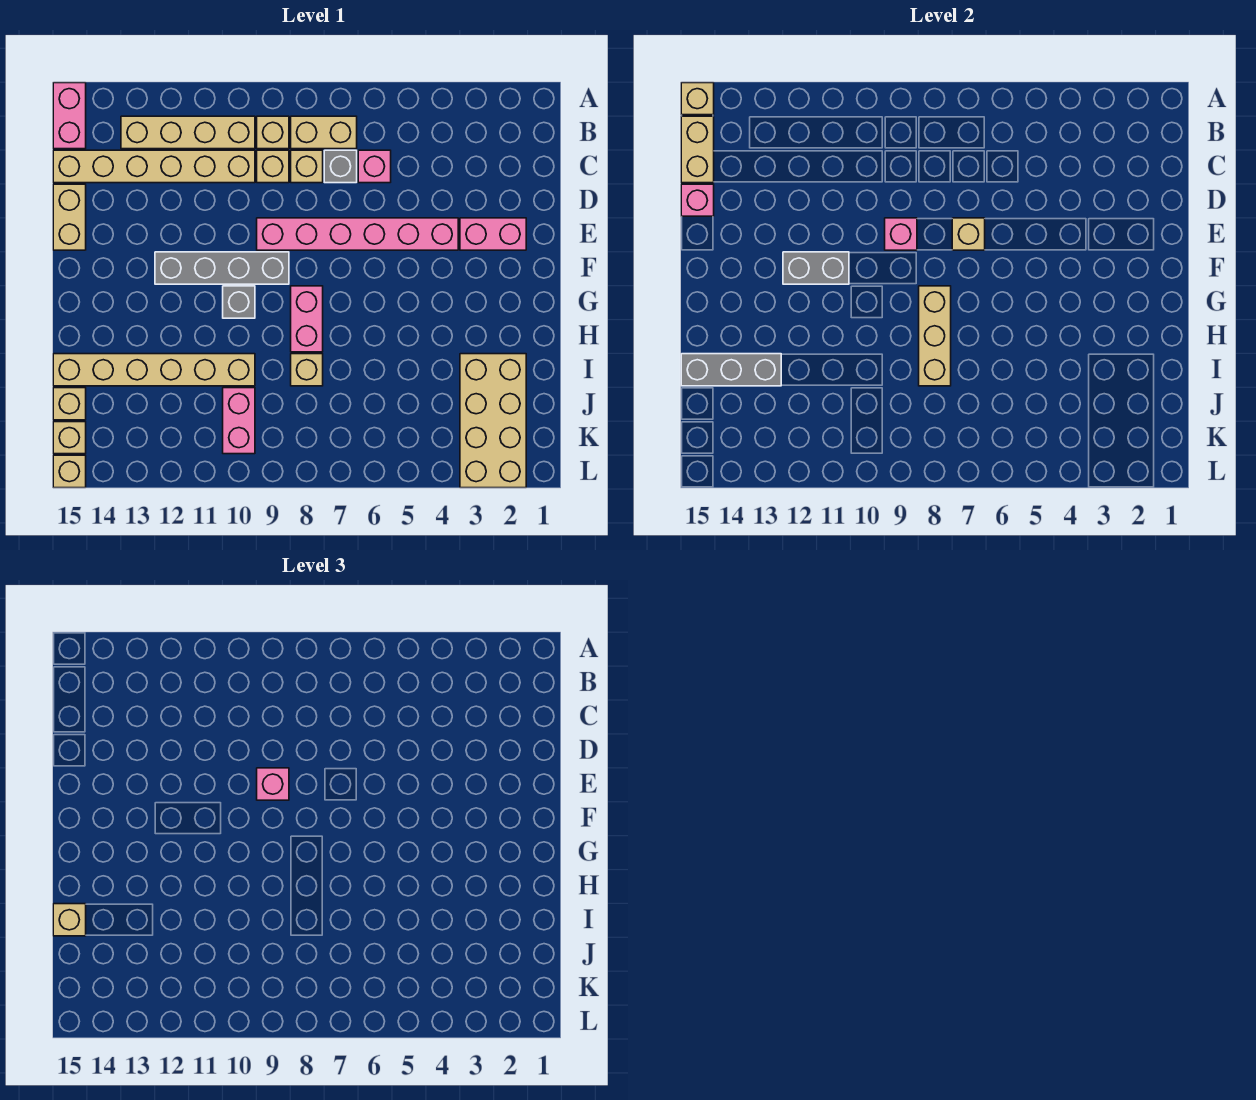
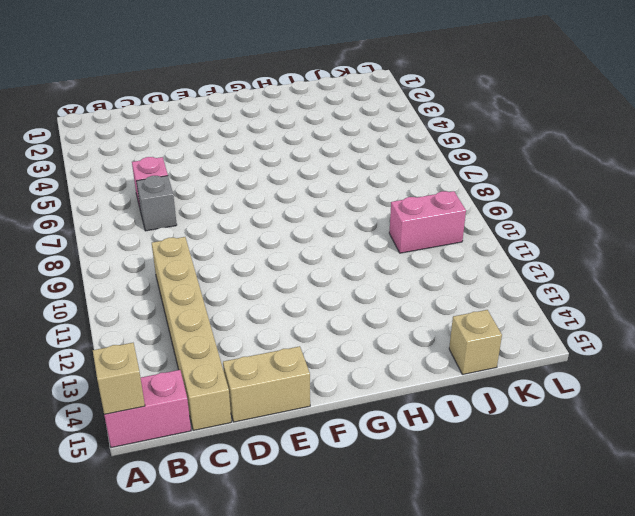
none -> tan brick B7:B8 level 1
none -> tan brick B9 level 1
none -> tan brick B10:B13 level 1
none -> tan brick C8 level 1

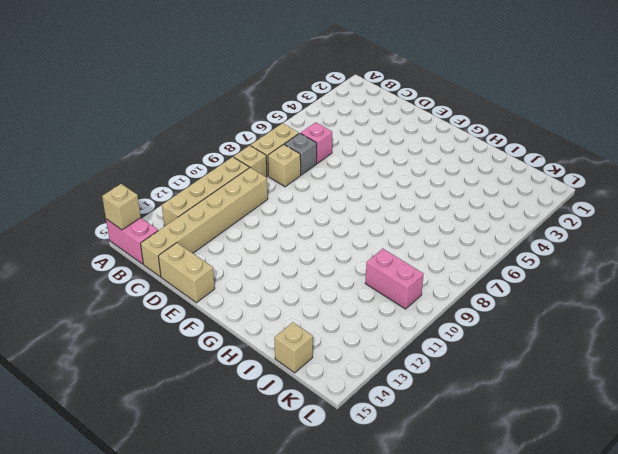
none -> tan brick C9 level 1
none -> pink brick E2:E3 level 1
none -> pink brick E4:E9 level 1
none -> grey brick F9:F12 level 1

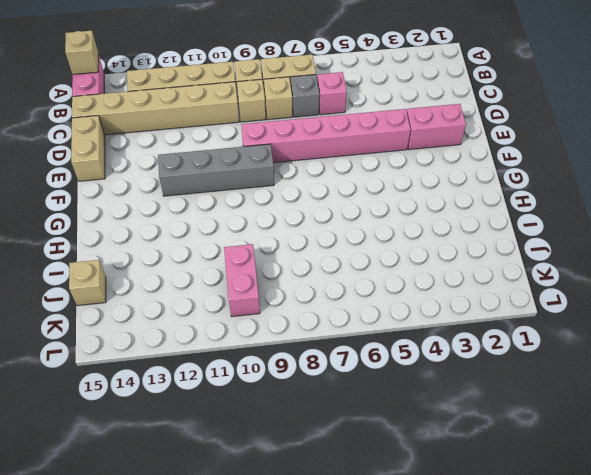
none -> pink brick G8:H8 level 1
none -> grey brick G10 level 1
none -> tan brick I2:L3 level 1
none -> tan brick I8 level 1

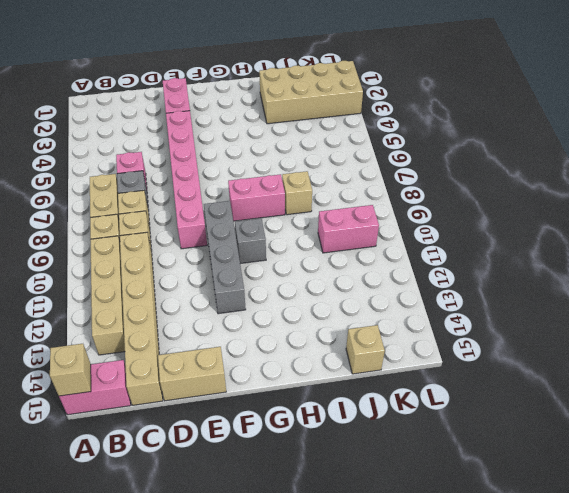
none -> tan brick I10:I15 level 1
none -> tan brick K15 level 1
none -> tan brick L15 level 1
none -> tan brick B15:C15 level 2

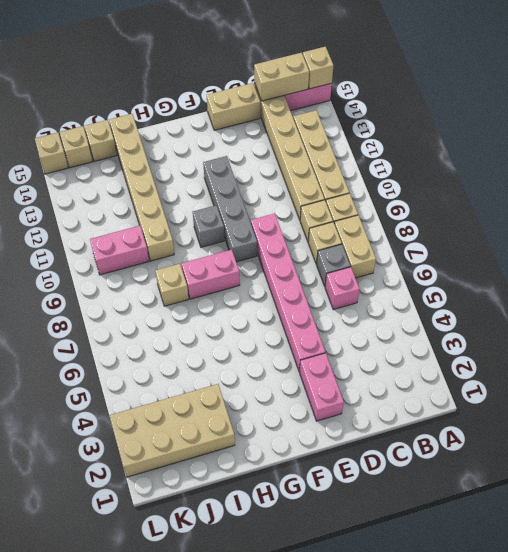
none -> pink brick D15 level 2
none -> tan brick E7 level 2
none -> pink brick E9 level 2
none -> grey brick F11:F12 level 2

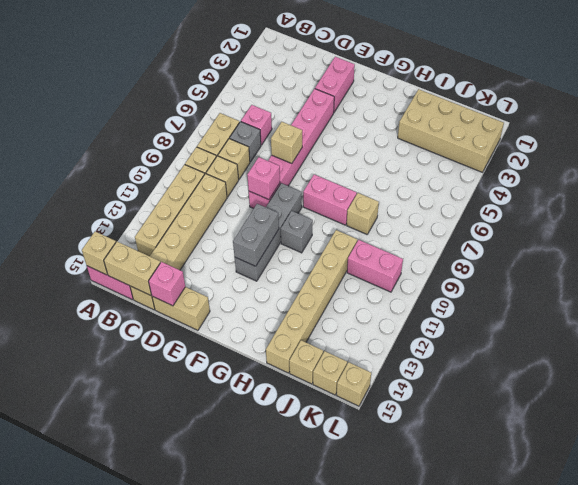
none -> tan brick G8:I8 level 2
none -> grey brick I13:I15 level 2
none -> pink brick E9 level 3
none -> tan brick I15 level 3

